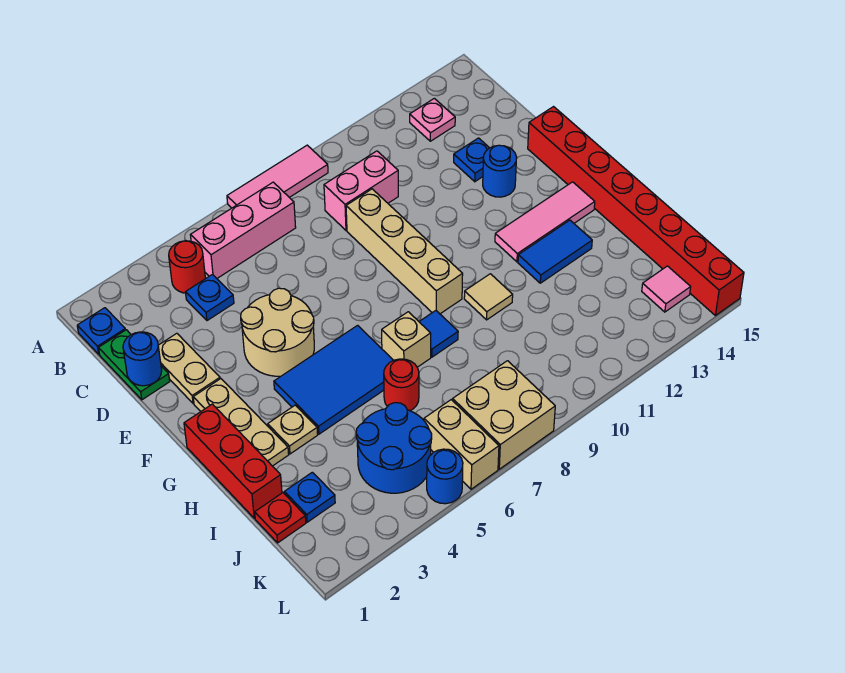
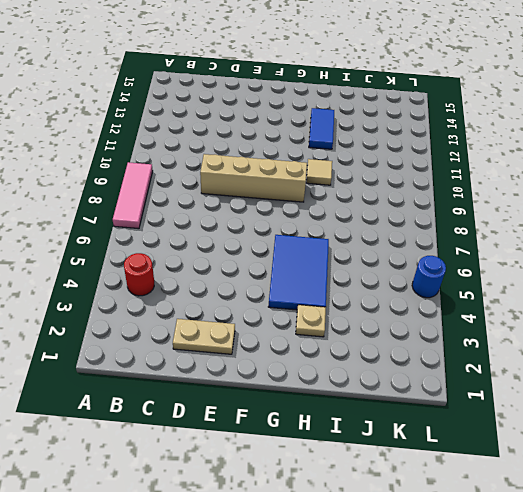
none -> blue plate B1 level 1
none -> pink brick B5:B7 level 1
none -> pink plate B13 level 1
none -> green plate C1:D1 level 1

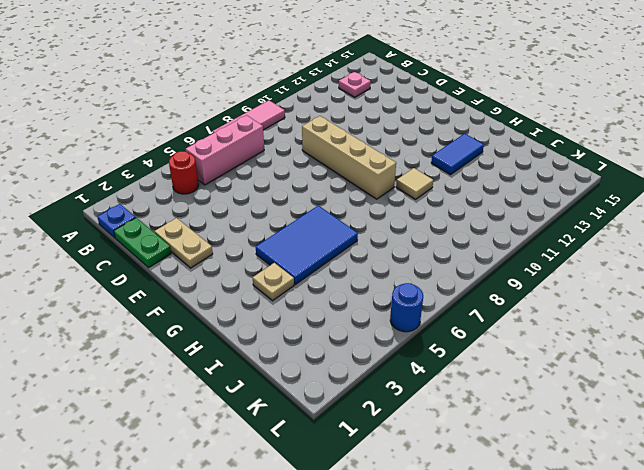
none -> blue plate C4 level 1
none -> pink brick C9:C10 level 1
none -> blue plate D13 level 1
none -> tan round brick E4:F5 level 1

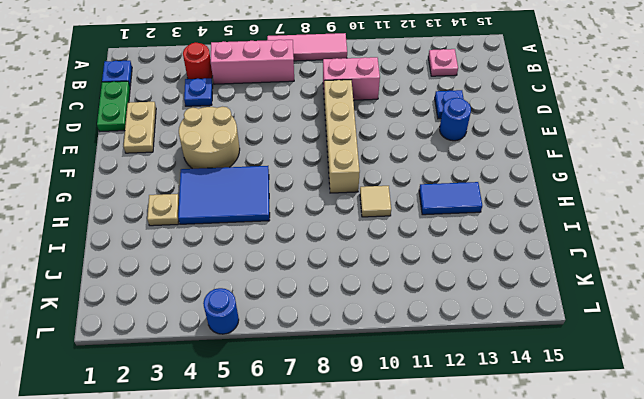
none -> red brick E15:L15 level 1
none -> tan plate F2:H2 level 1
none -> red brick G1:I1 level 1
none -> pink tile G12:G14 level 1

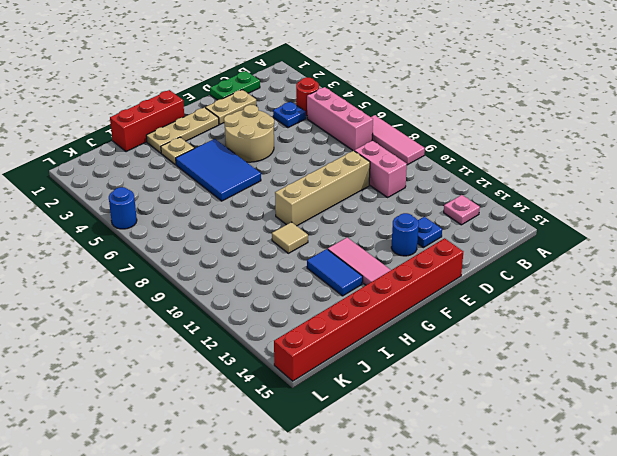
none -> blue plate B1 level 1
none -> tan brick H7 level 1
none -> blue tile H8 level 1
none -> red round brick I6 level 1

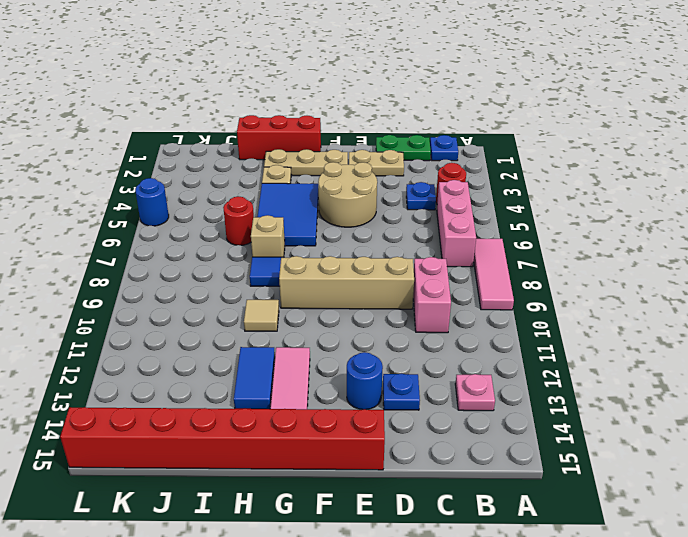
none -> red plate J1 level 1
none -> blue plate J2 level 1
none -> blue round brick J4:K5 level 1
none -> tan brick K6:L6 level 1

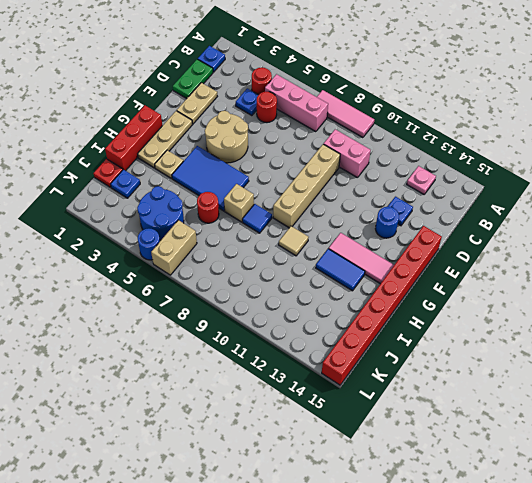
red round brick C5 level 1 -> none
none -> tan brick K7:L8 level 1
none -> pink tile K14 level 1
none -> blue round brick D1 level 2

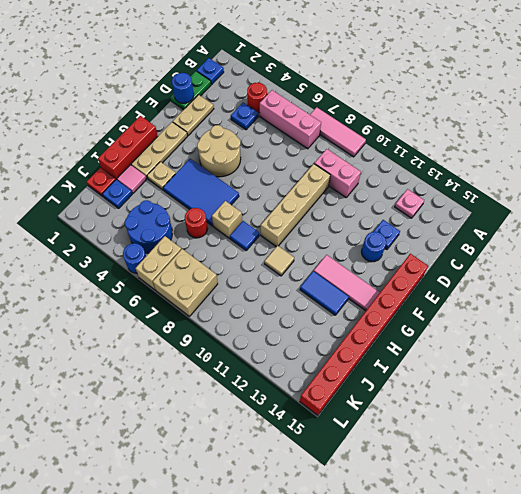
pink tile I2 level 1 -> pink tile K14 level 1

